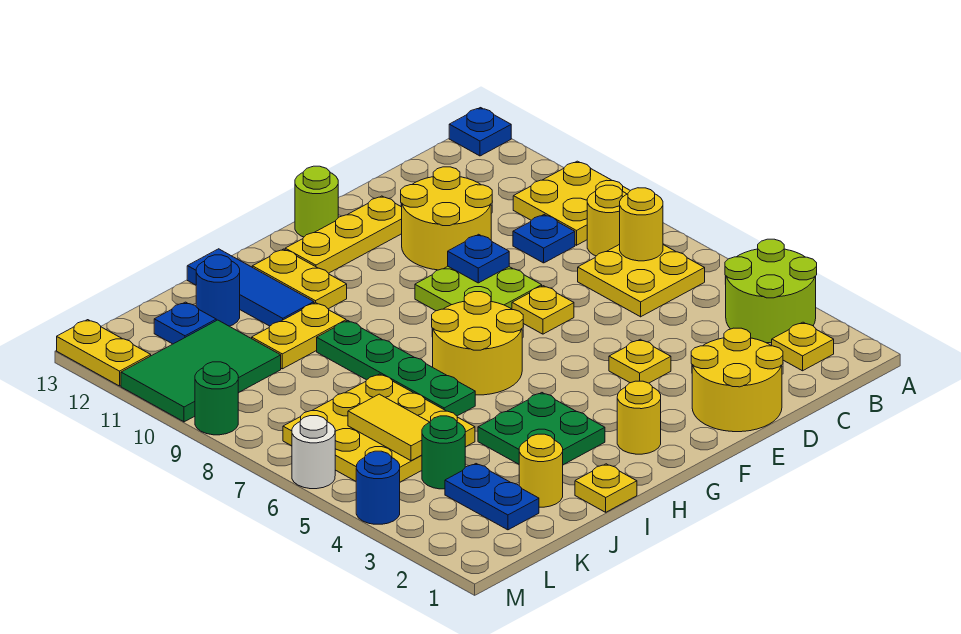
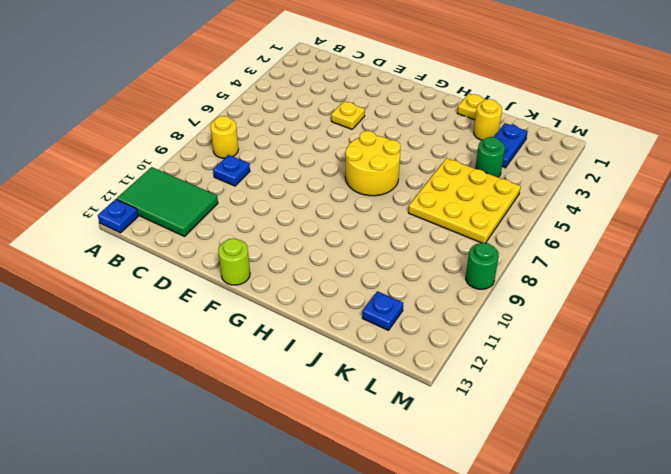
green tile A11:C12 level 1 -> green tile K10:M11 level 1
none -> lime round brick A3:B4 level 1
none -> yellow plate A9:B10 level 1
none -> yellow plate B2 level 1
none -> yellow plate B6:C7 level 1

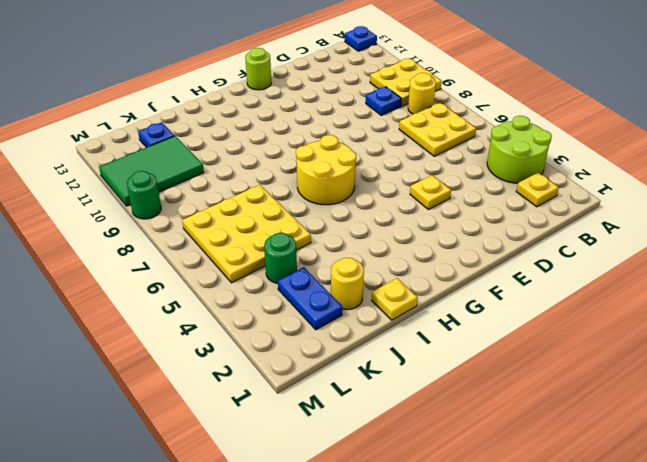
none -> yellow round brick D1:E2 level 1
none -> yellow round brick D10:E11 level 1
none -> yellow plate E7 level 1
none -> lime plate E8:F9 level 1

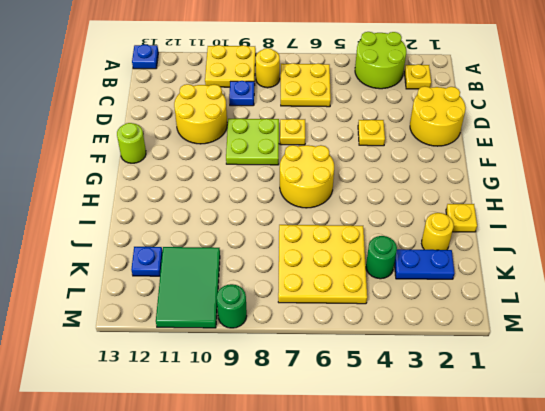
none -> yellow plate E12:G12 level 1
none -> yellow round brick G2 level 1
none -> green plate H3:I4 level 1
none -> yellow plate H11:H12 level 1

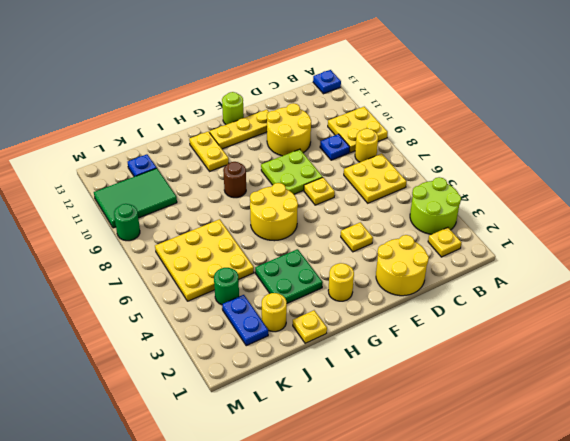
brown round brick H9 level 1 -> none
none -> green plate I6:I9 level 1
none -> yellow plate I10:J10 level 1
none -> blue tile I11:I13 level 1
none -> blue round brick J12 level 1

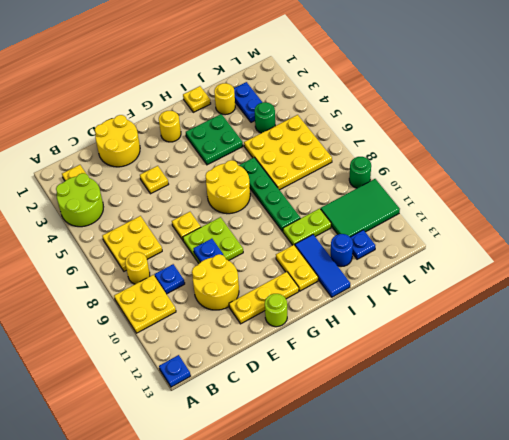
lime plate I10:J10 level 1 -> yellow plate I10:J10 level 1
none -> blue round brick M4 level 1
none -> white round brick M6 level 1
none -> yellow plate M12:M13 level 1
none -> yellow round brick B7 level 2

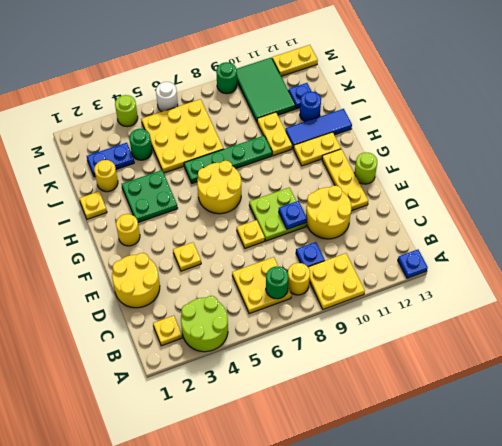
green round brick B7 level 2 -> yellow round brick B7 level 2
lime round brick M4 level 1 -> blue round brick M4 level 1
none -> yellow tile K5:K6 level 2

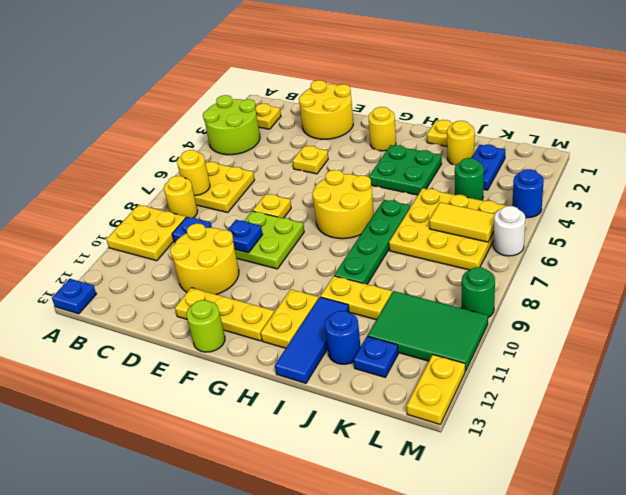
yellow tile K6:L6 level 2 -> yellow tile K5:K6 level 2

